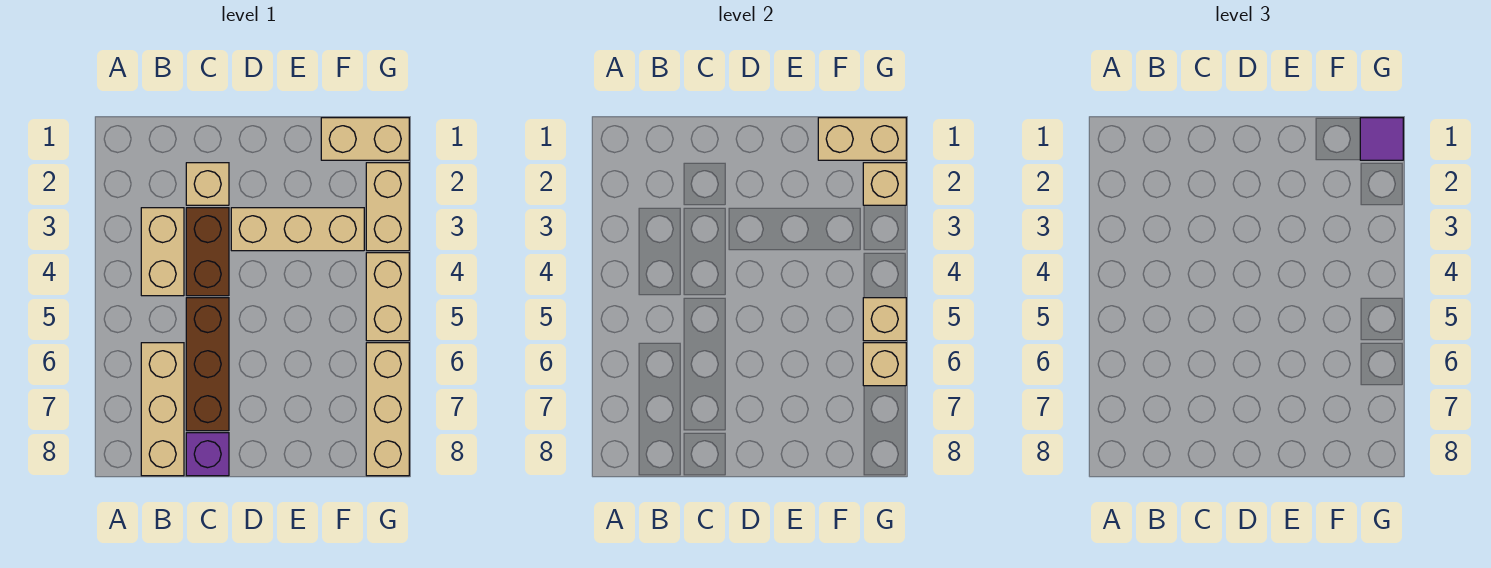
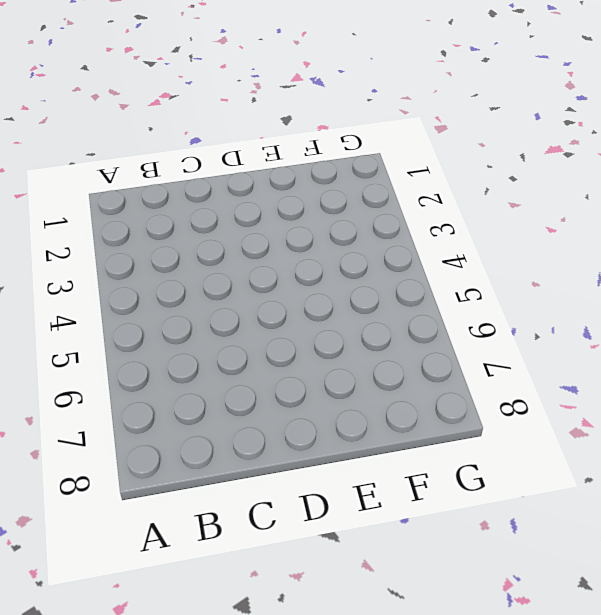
none -> tan brick B3:B4 level 1
none -> tan brick B6:B8 level 1
none -> tan brick C2 level 1

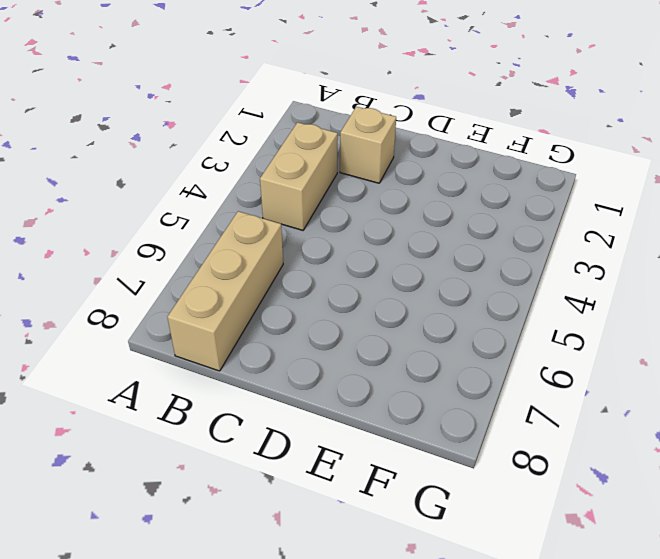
none -> brown brick C3:C4 level 1
none -> brown brick C5:C7 level 1
none -> purple brick C8 level 1

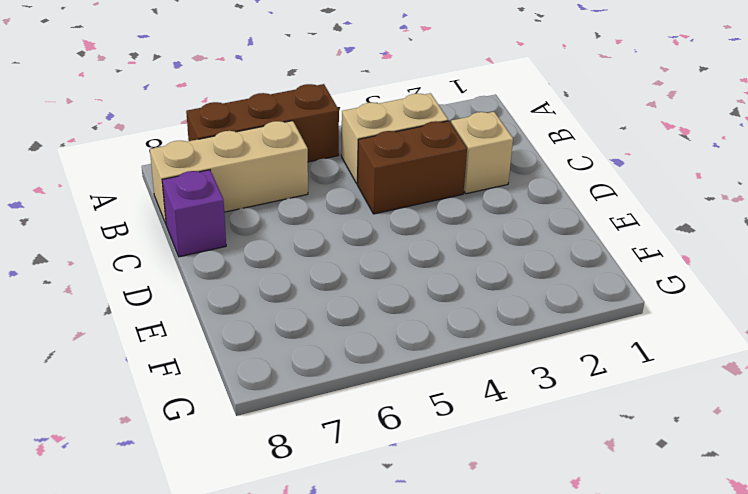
brown brick A5:A7 level 1 -> brown brick C5:C7 level 1
none -> tan brick D3:F3 level 1
none -> tan brick F1:G1 level 1
none -> tan brick G2:G3 level 1

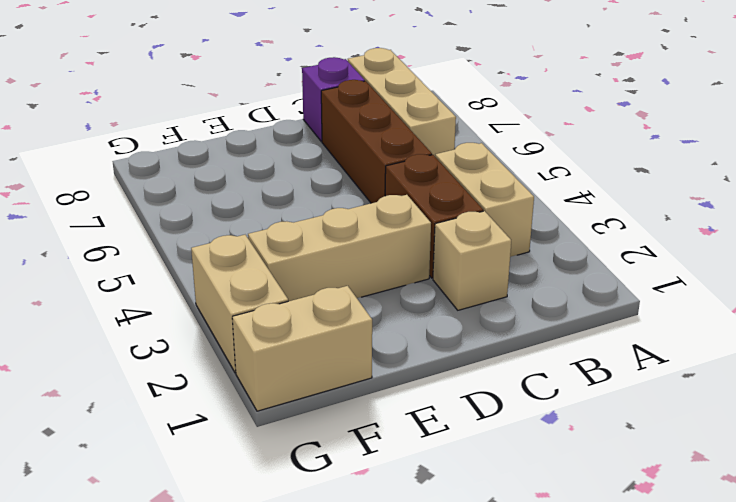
none -> tan brick G4:G5 level 1
none -> tan brick G6:G8 level 1
none -> tan brick F1:G1 level 2

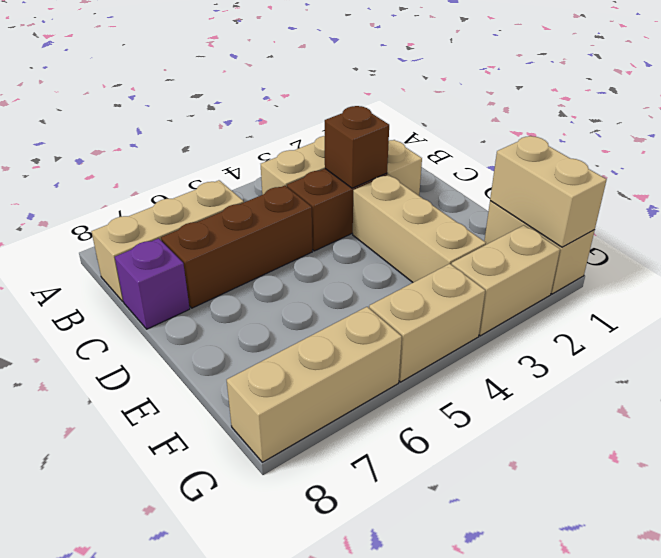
brown brick C3 level 2 -> none
none -> tan brick G2 level 2
none -> tan brick G5 level 2
none -> tan brick G6 level 2

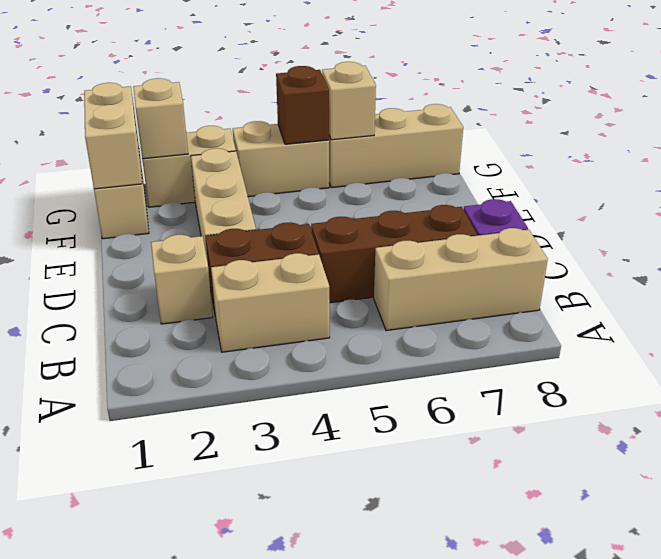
brown brick G5 level 2 -> tan brick G5 level 2
none -> purple tile G1 level 3

